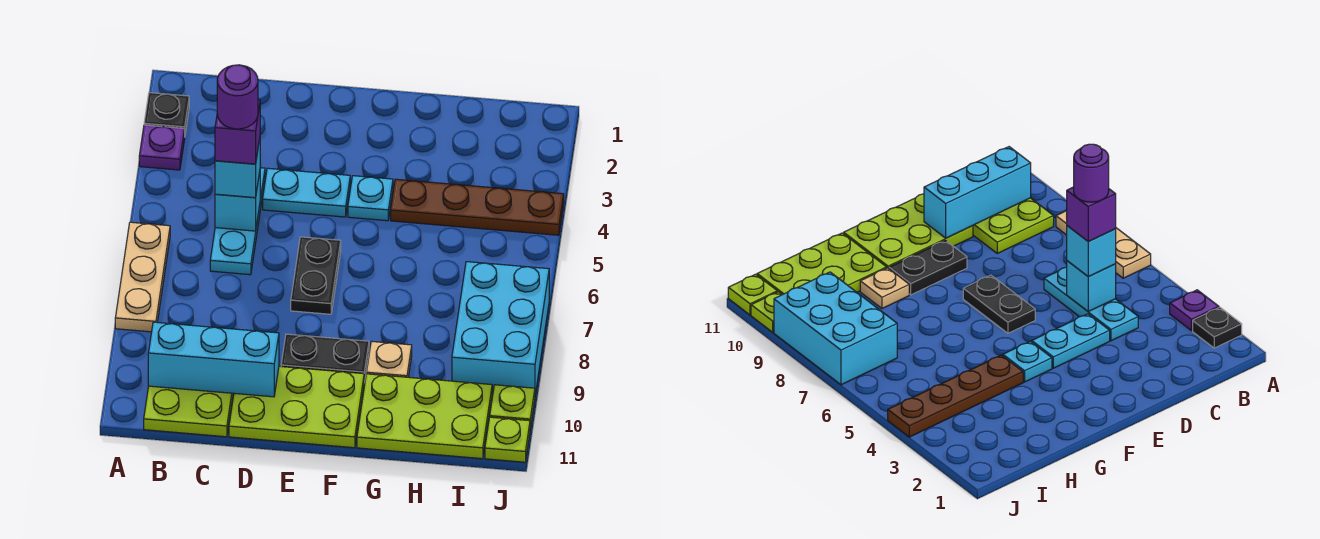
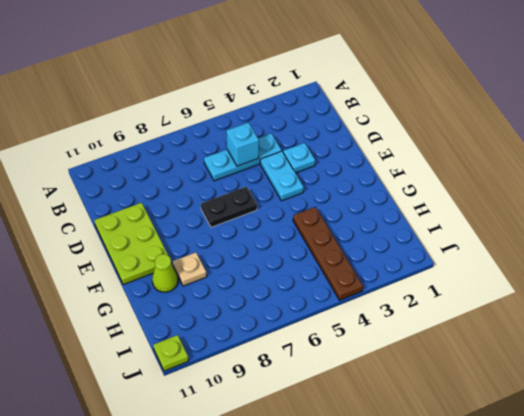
cyan plate D3 level 1 -> cyan plate F4 level 1
lime cone G10 level 1 -> lime plate G10:I11 level 1
none -> black plate A2 level 1
none -> purple plate A3 level 1
none -> tan plate A6:A8 level 1

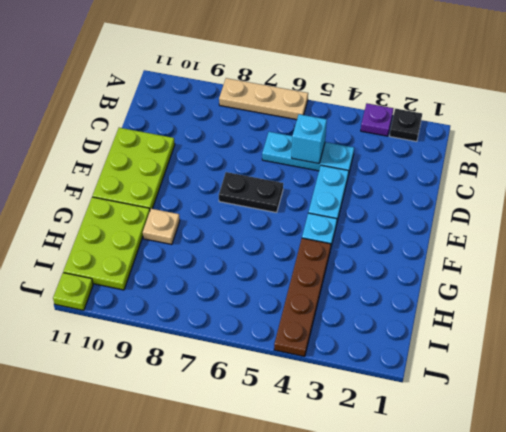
none -> lime plate B9:C11 level 1
none -> black plate E9:F9 level 1
none -> cyan brick I7:J9 level 1

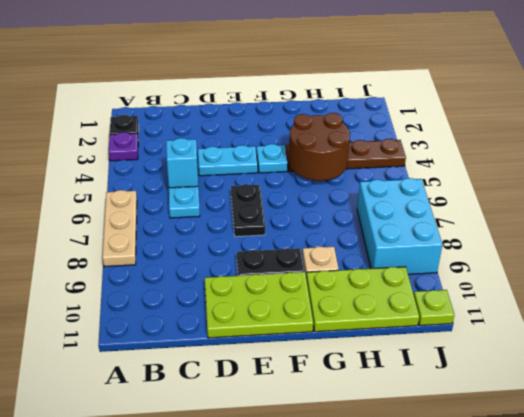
brown round brick G4:H5 level 2 -> none
none -> lime plate B9:C11 level 1
none -> lime plate J10 level 1
none -> cyan brick B10:D10 level 2

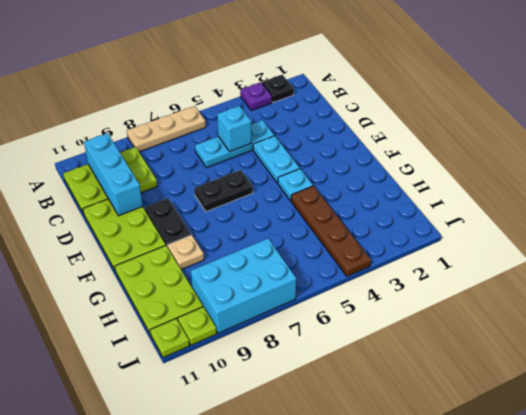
none -> cyan brick C5 level 3
none -> purple brick C5 level 4
none -> purple round brick C5 level 5

